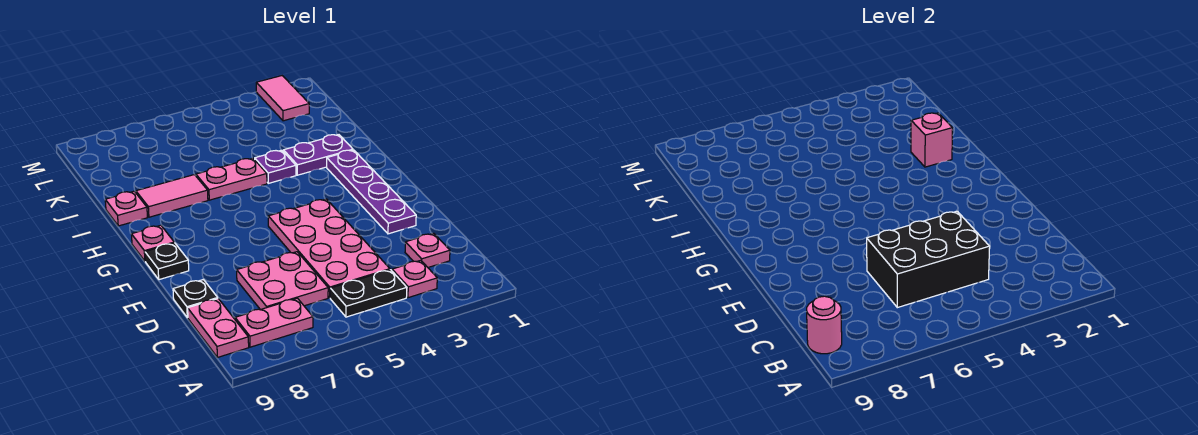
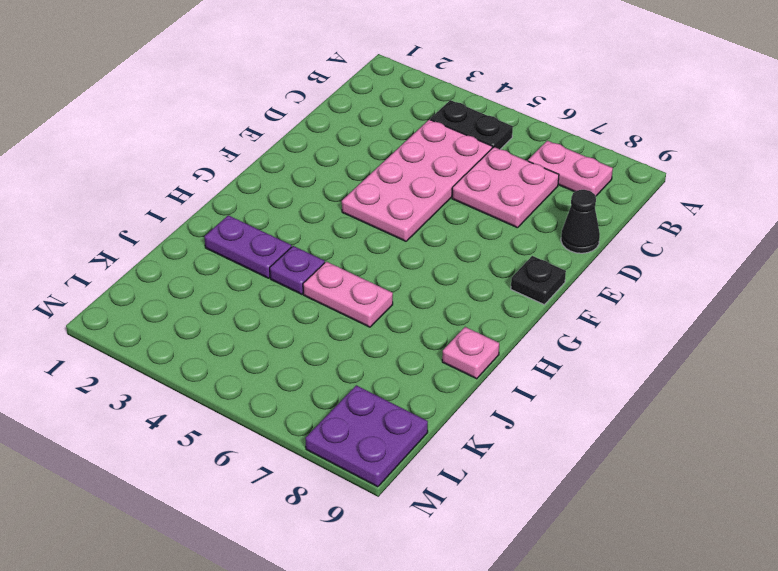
black cone D9 level 1 -> black plate D9 level 1
purple plate L8:M9 level 1 -> none
none -> pink plate B3 level 1
none -> pink plate B9:C9 level 1
none -> pink plate C2 level 1

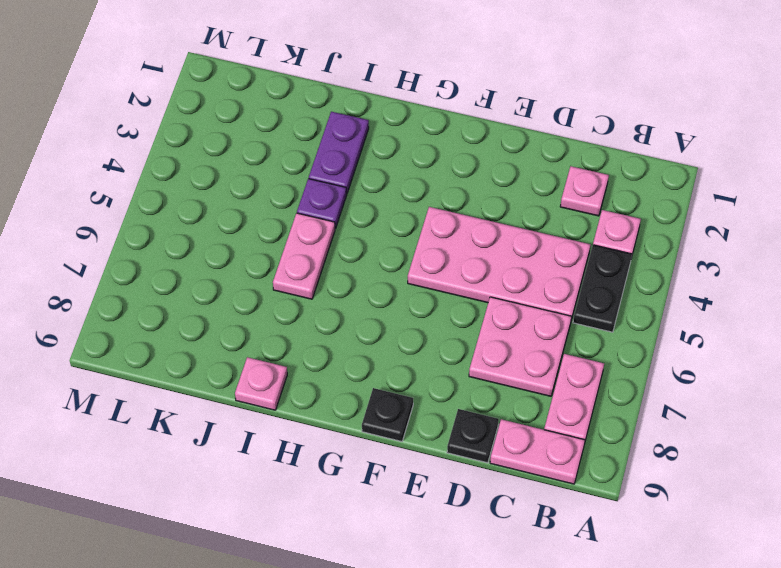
none -> purple plate E2:H2 level 1
none -> pink plate G9 level 1
none -> pink tile I7:I8 level 1

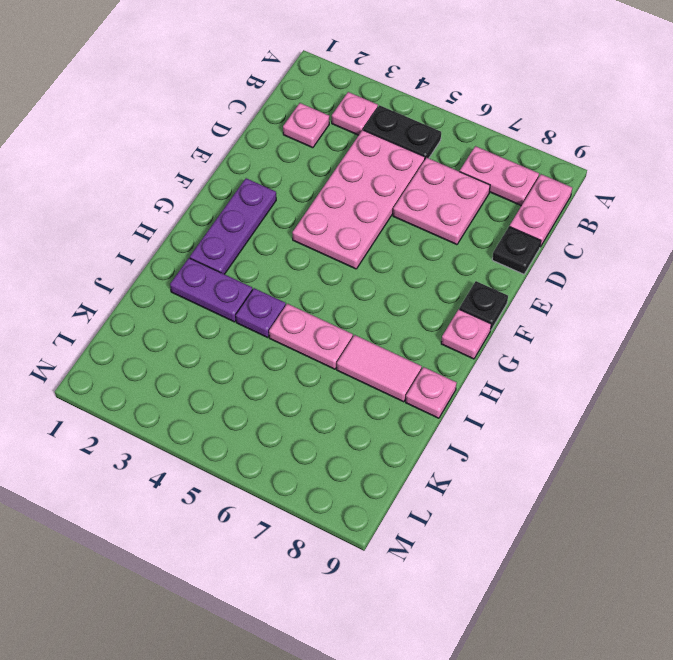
purple plate F2:H2 level 1 -> purple plate E2:H2 level 1
none -> pink tile L2:M2 level 1
none -> pink round brick B9 level 2
none -> black brick C4:D6 level 2

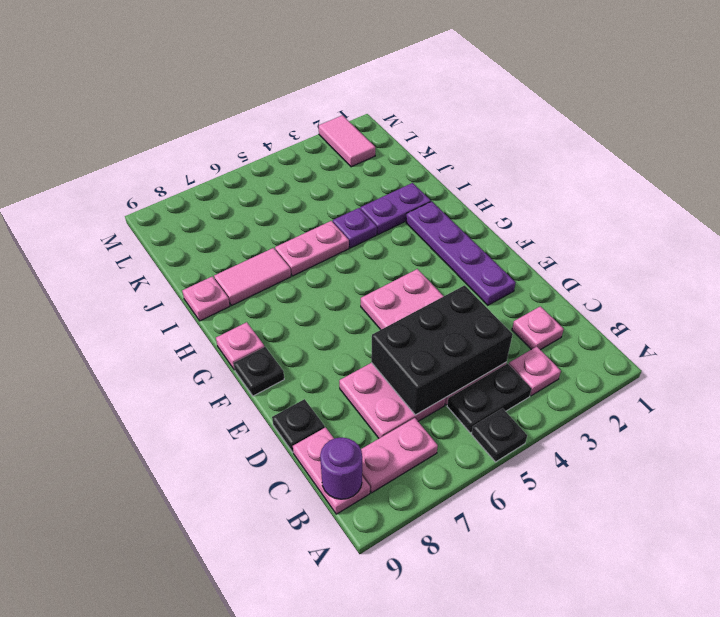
black plate A5 level 1 -> none
purple round brick B9 level 2 -> pink round brick B9 level 2
none -> pink brick I2 level 2

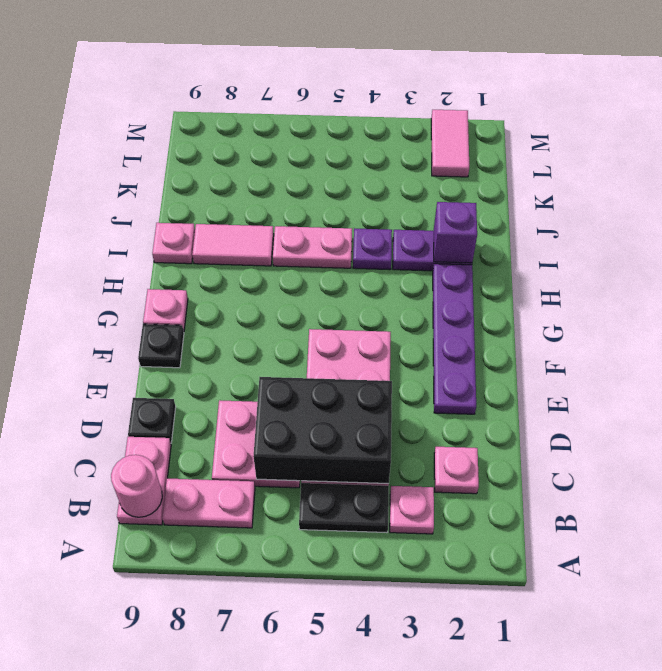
purple brick I2 level 2 -> pink brick I2 level 2

